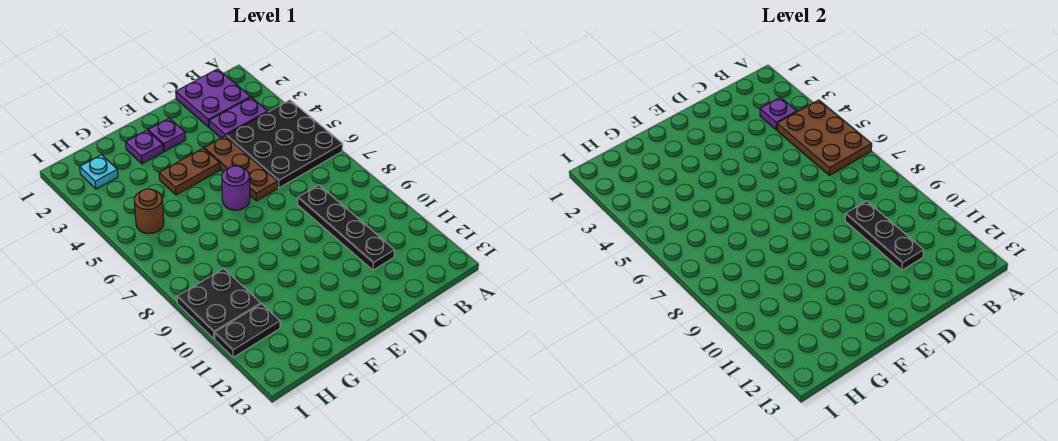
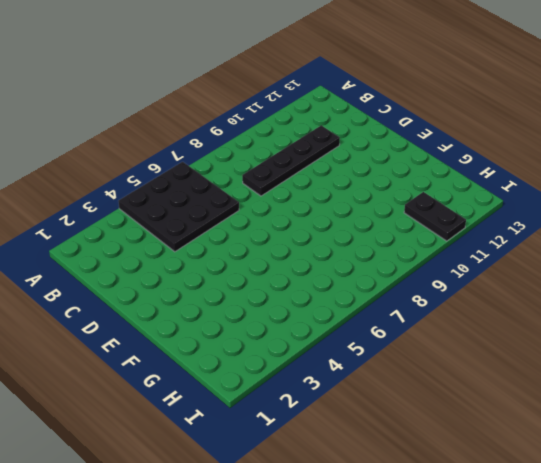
none -> purple plate B1:C2 level 1
none -> purple plate B3:C3 level 1
none -> brown plate D4:D6 level 1

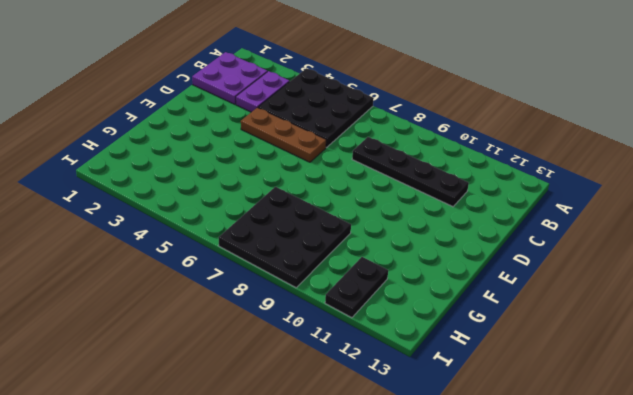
black plate G7:I9 level 1 -> black plate H9:I10 level 1
none -> purple plate E2 level 1
none -> brown plate E4:F4 level 1
none -> purple round brick E6 level 1

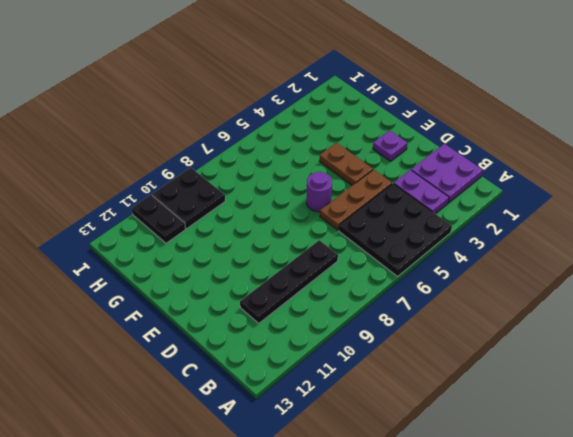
none -> purple plate F2 level 1
none -> cyan plate H2 level 1
none -> brown round brick H5 level 1

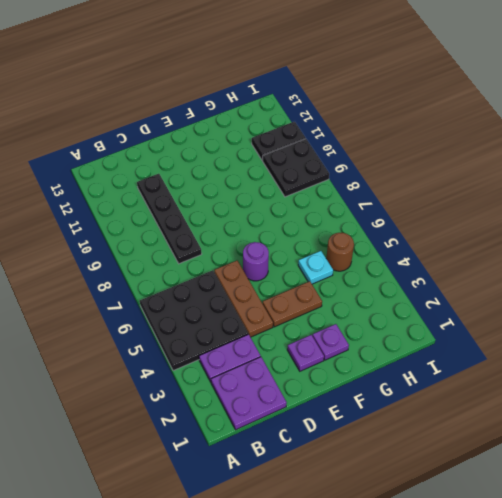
cyan plate G5 level 1 -> cyan plate H2 level 1
none -> brown plate A4:B6 level 2
none -> purple plate B3 level 2
none -> black plate C9:C11 level 2

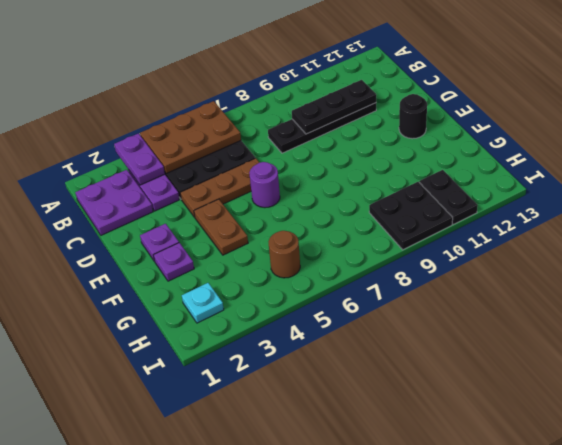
purple plate A3:B3 level 2 -> purple plate B3 level 2
black round brick E12 level 1 -> none

